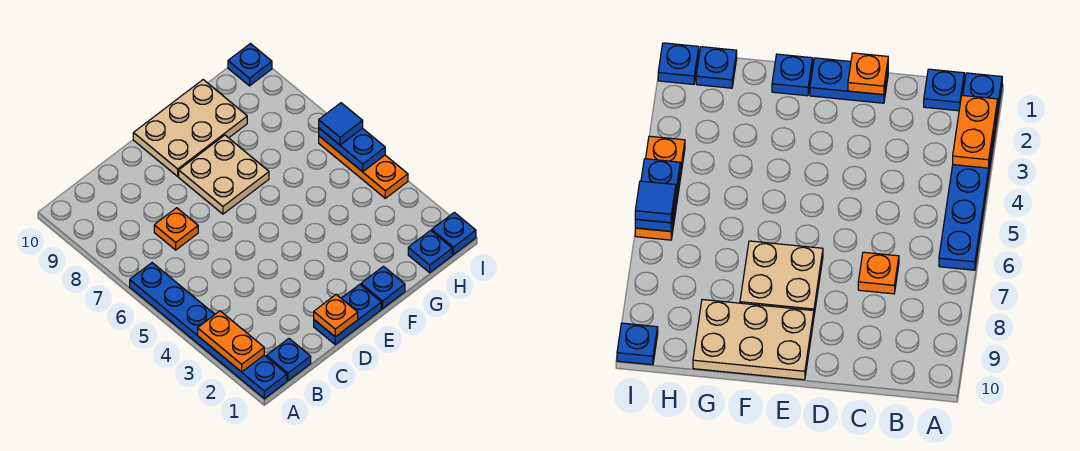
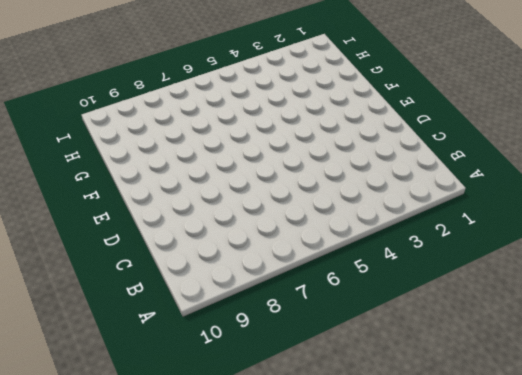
none -> blue plate A1:A6 level 1
none -> blue plate B1 level 1
none -> orange plate C7 level 1

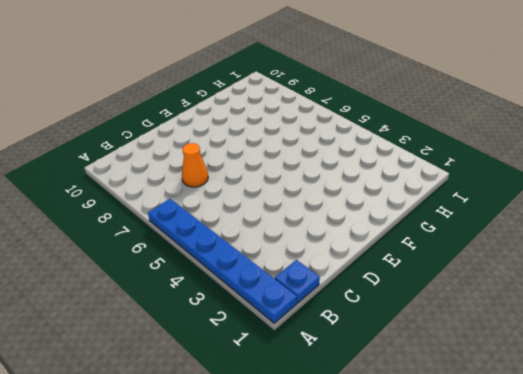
orange cone C7 level 1 -> orange plate C7 level 1
none -> blue plate D1:E1 level 1
none -> tan plate E7:F8 level 1
none -> tan plate E9:G10 level 1

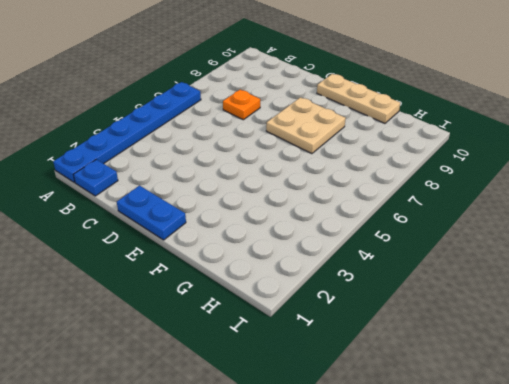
tan plate E10:G10 level 1 -> tan plate E9:G10 level 1
none -> blue plate F1 level 1
none -> blue plate H1 level 1
none -> blue plate I1 level 1

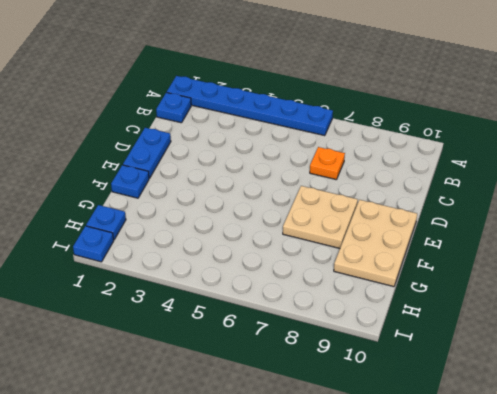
none -> orange plate I4:I6 level 1
none -> blue plate I10 level 1
none -> orange plate A2:A3 level 2

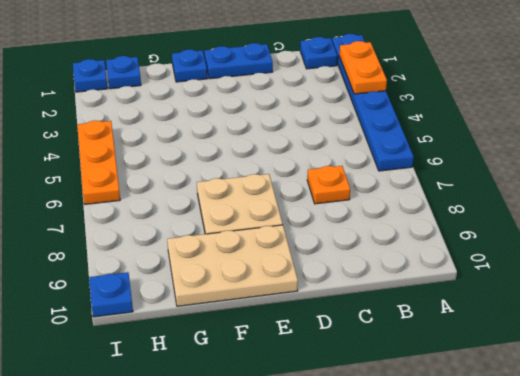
none -> orange plate D1 level 2
none -> blue plate I5:I6 level 2
none -> blue tile I6 level 3

